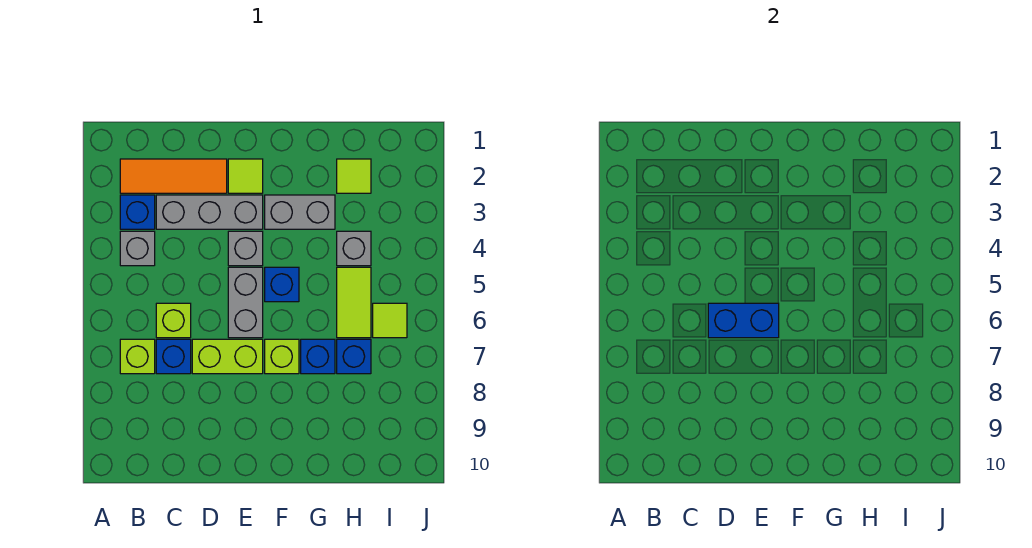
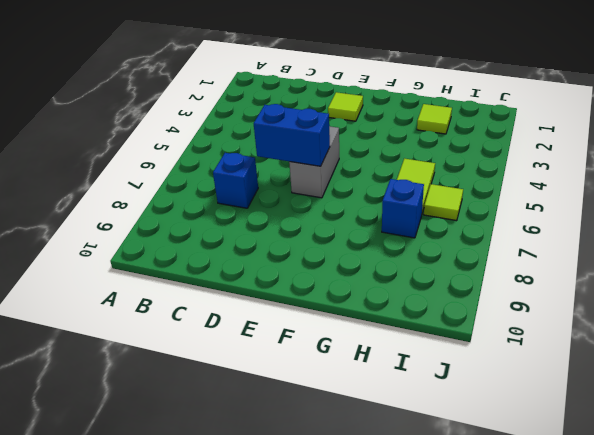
none -> orange tile B2:D2 level 1
none -> blue brick B3 level 1
none -> grey brick B4 level 1

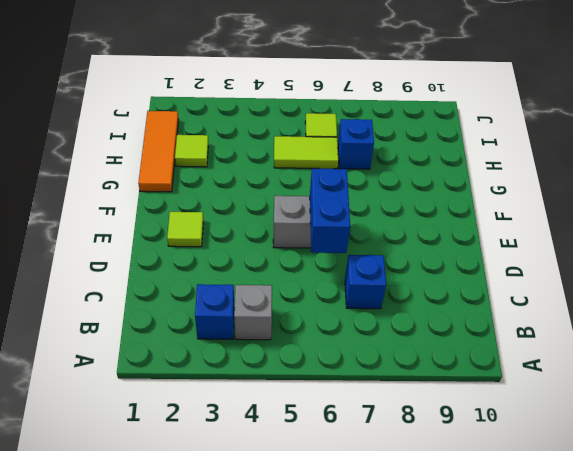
orange tile G1:I1 level 1 -> orange tile B2:D2 level 1
none -> lime brick B7 level 1
none -> grey brick C3:E3 level 1
none -> lime brick C6 level 1

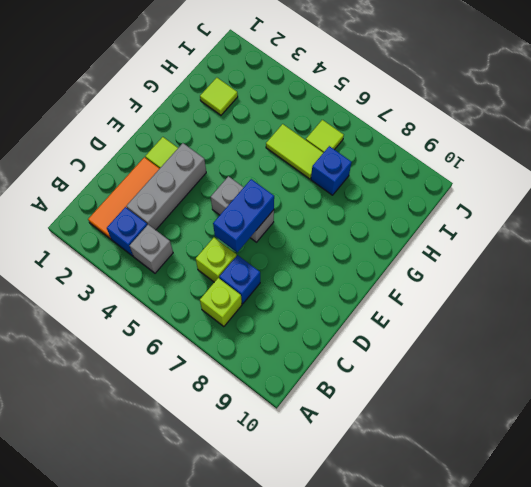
none -> lime brick D7:E7 level 1
none -> grey brick E4 level 1
none -> grey brick F3:G3 level 1

